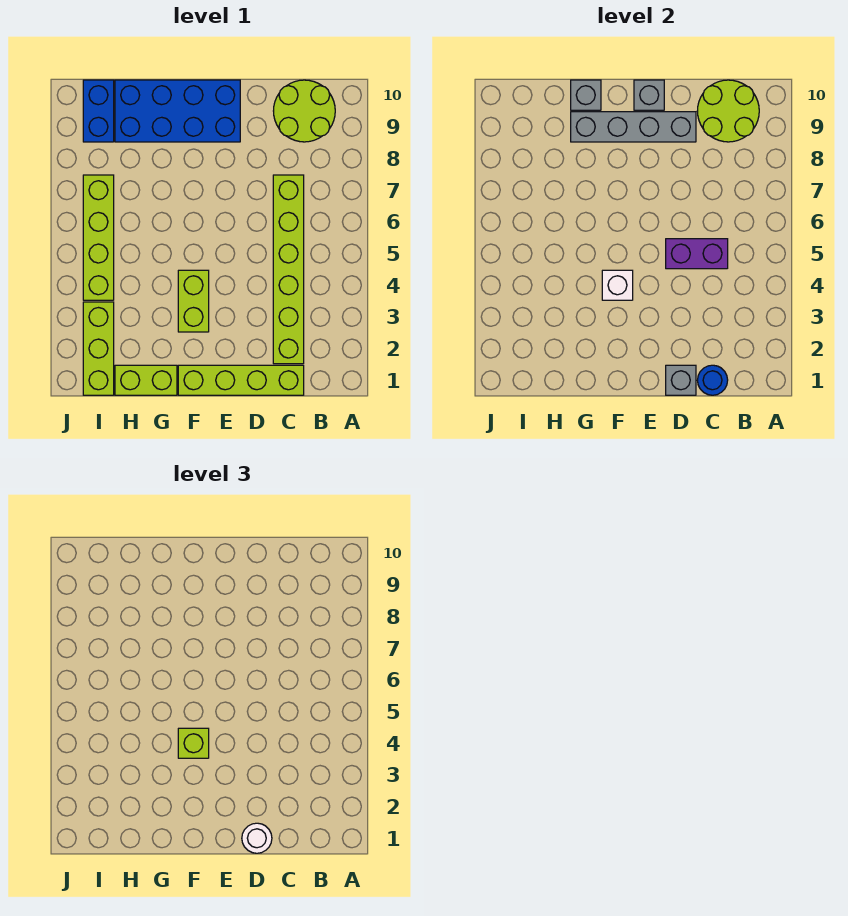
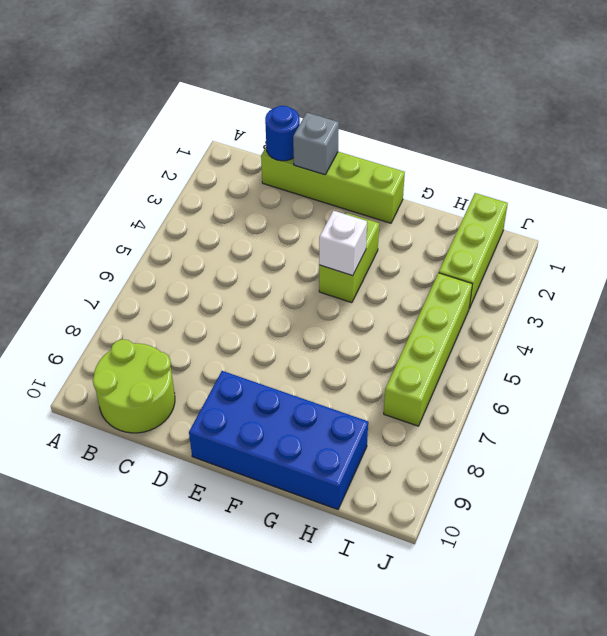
none -> lime brick C2:C7 level 1
none -> lime brick G1:H1 level 1
none -> blue brick I9:I10 level 1

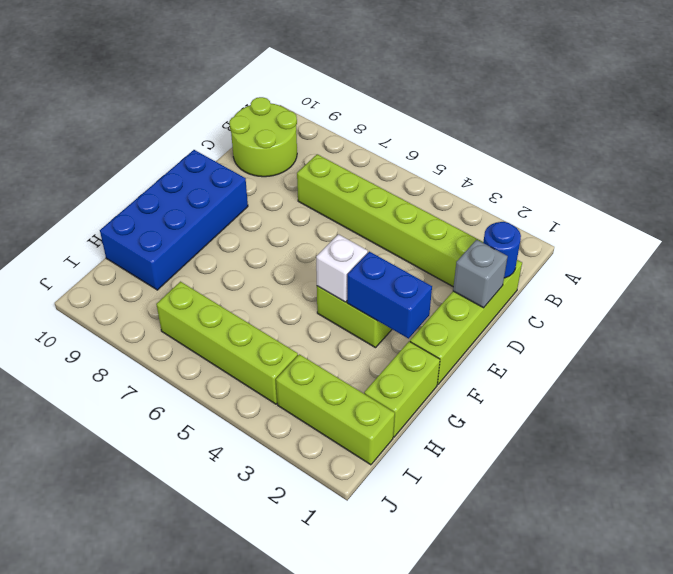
blue brick F2:F3 level 2 -> blue brick I9:I10 level 1
none -> lime round brick B9:C10 level 2
none -> purple brick C5:D5 level 2
none -> grey brick D9:G9 level 2

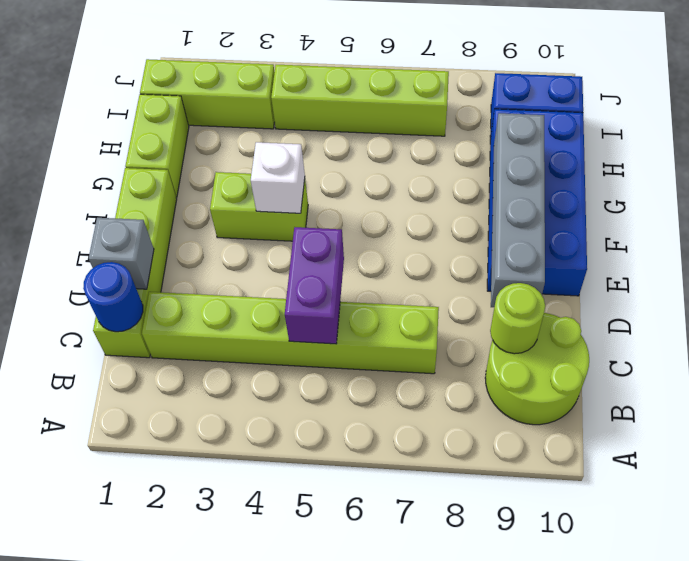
lime round brick C9 level 2 -> lime round brick B9:C10 level 2
none -> grey brick E10 level 2
none -> grey brick G10 level 2
none -> white round brick D1 level 3

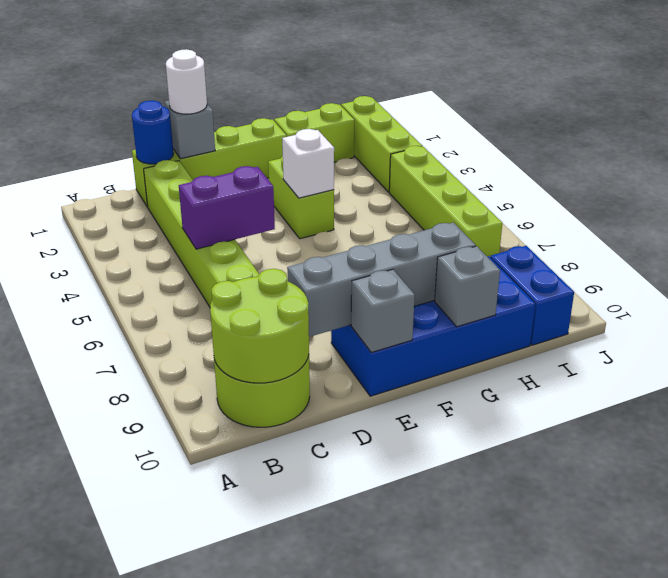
none -> lime brick F4 level 3

